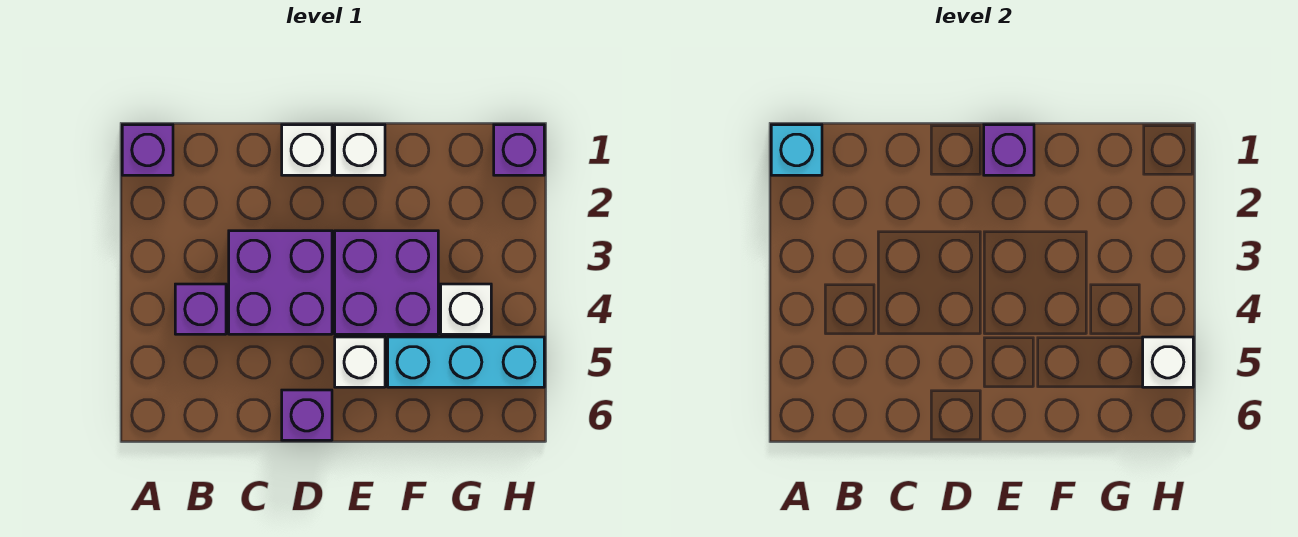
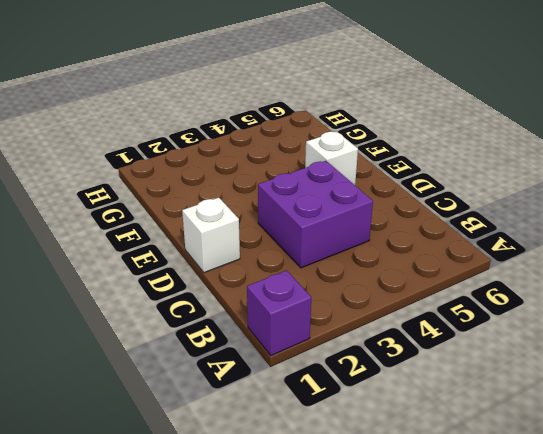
none -> purple brick B4 level 1
none -> purple brick D6 level 1
none -> white brick E1 level 1

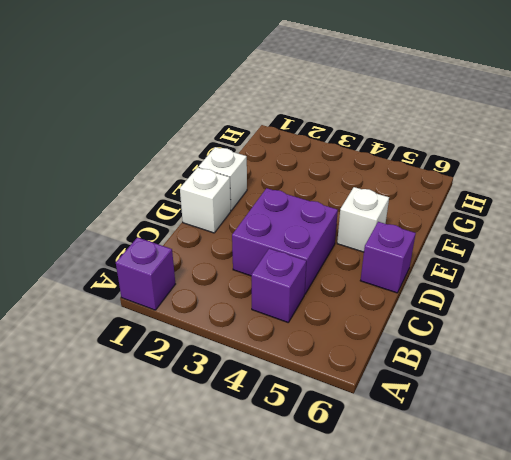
none -> purple brick E3:F4 level 1
none -> cyan brick F5:H5 level 1
none -> white brick G4 level 1

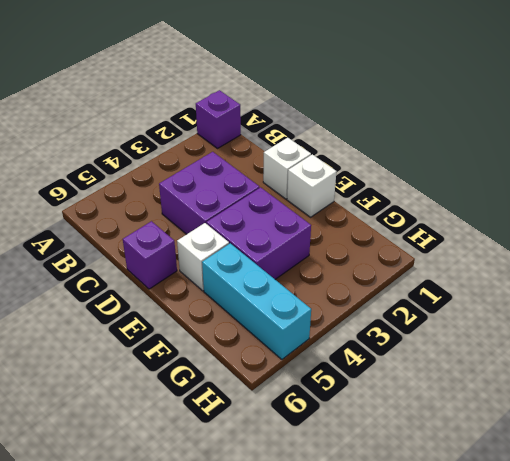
none -> purple brick B4 level 1
none -> white brick G4 level 1
none -> purple brick H1 level 1

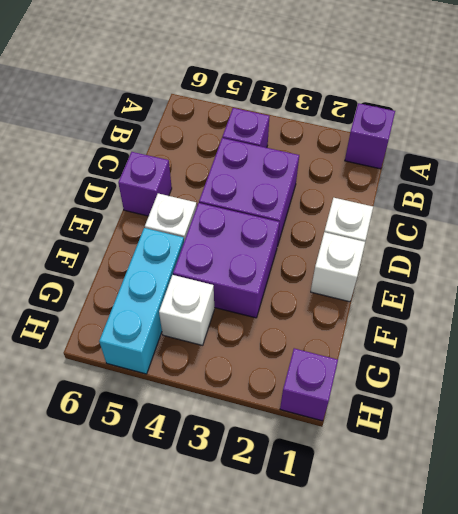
none -> cyan brick A1 level 2
none -> purple brick E1 level 2
none -> white brick H5 level 2

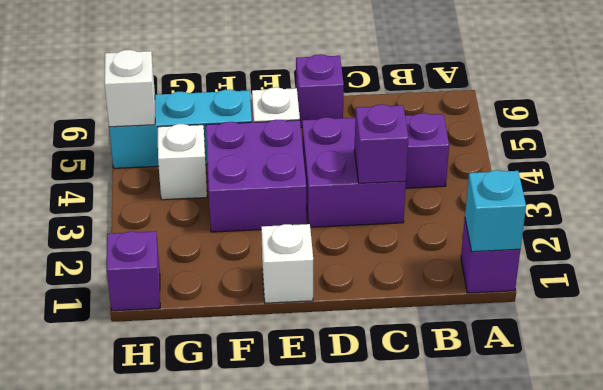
purple brick C3 level 2 -> purple brick E1 level 2
none -> white brick D1 level 1

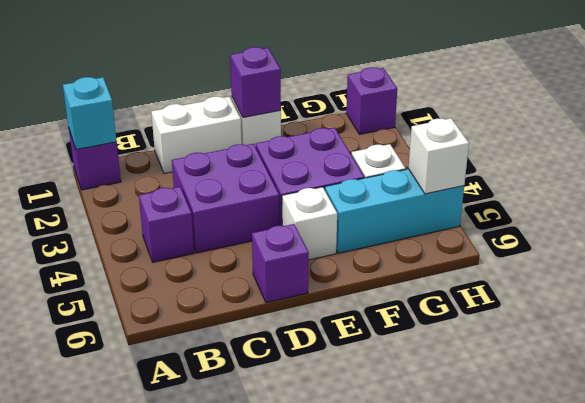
white brick C1:D1 level 1 -> white brick D1 level 1

